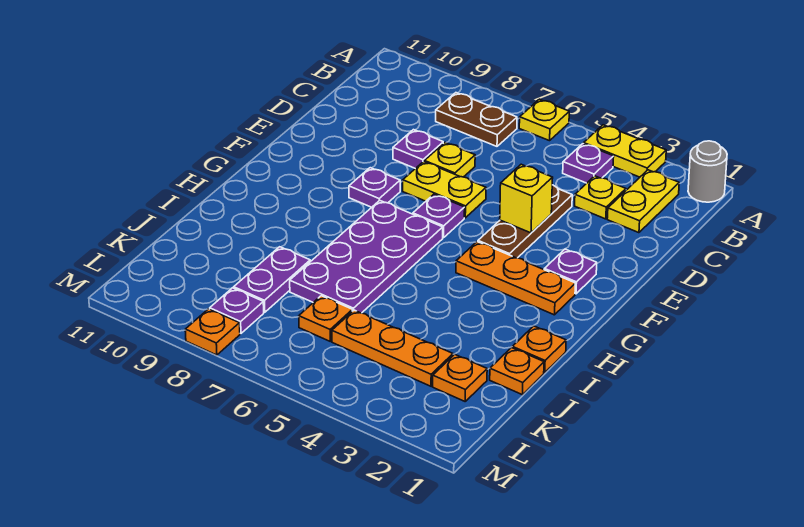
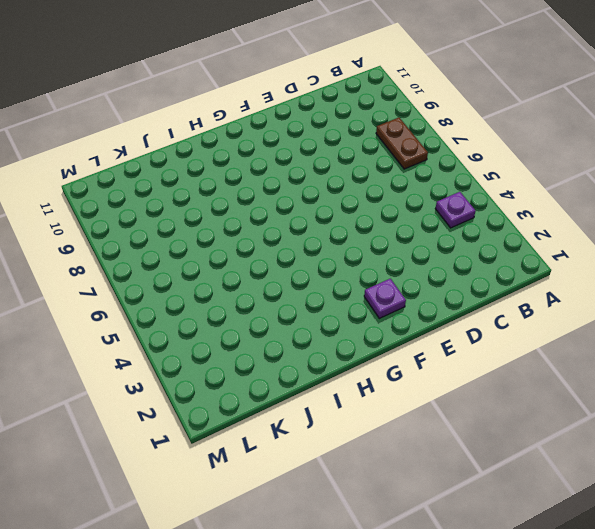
none -> grey round brick A1 level 1
none -> yellow plate A3:A4 level 1
none -> yellow plate A6 level 1

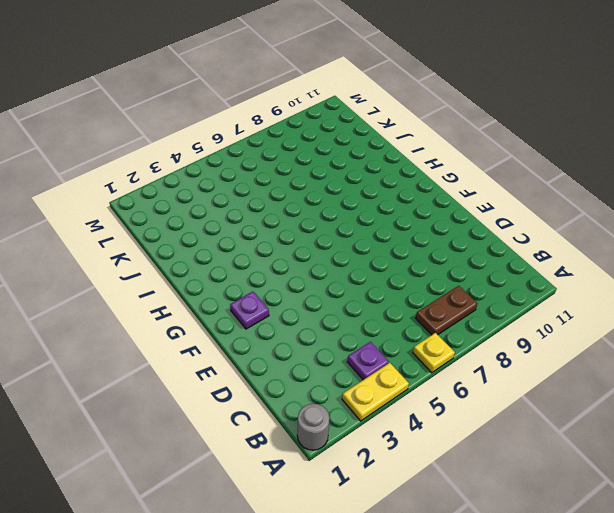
none -> yellow plate B2:C2 level 1
none -> yellow plate C3 level 1
none -> brown plate D4:F4 level 1

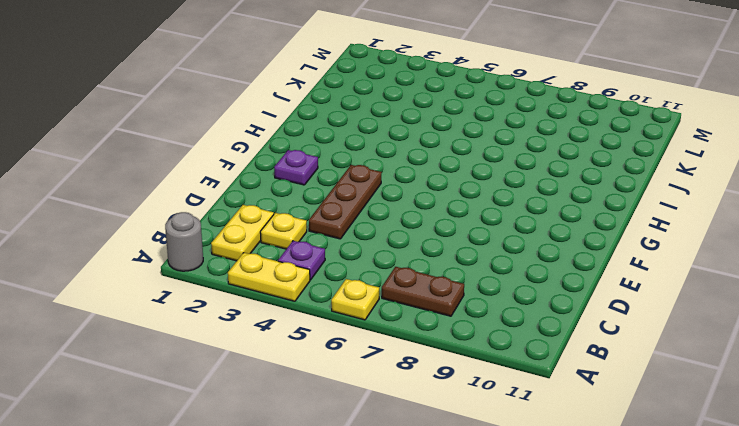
none -> yellow plate D7 level 1
none -> purple plate D8 level 1
none -> yellow plate E6:E7 level 1

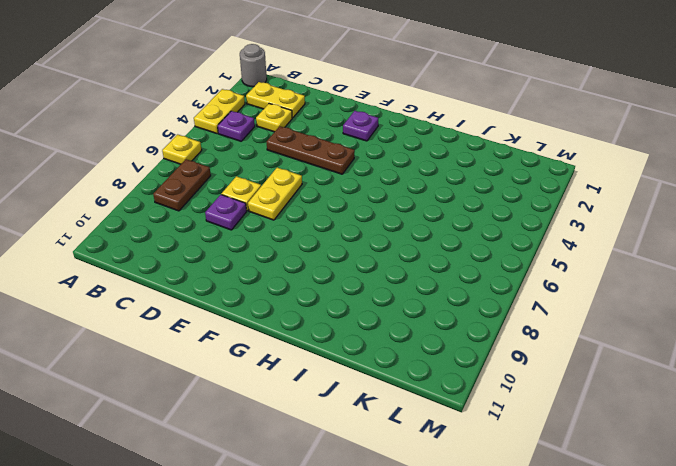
none -> purple plate F6 level 1
none -> purple plate F8 level 1
none -> orange plate G2:G4 level 1

